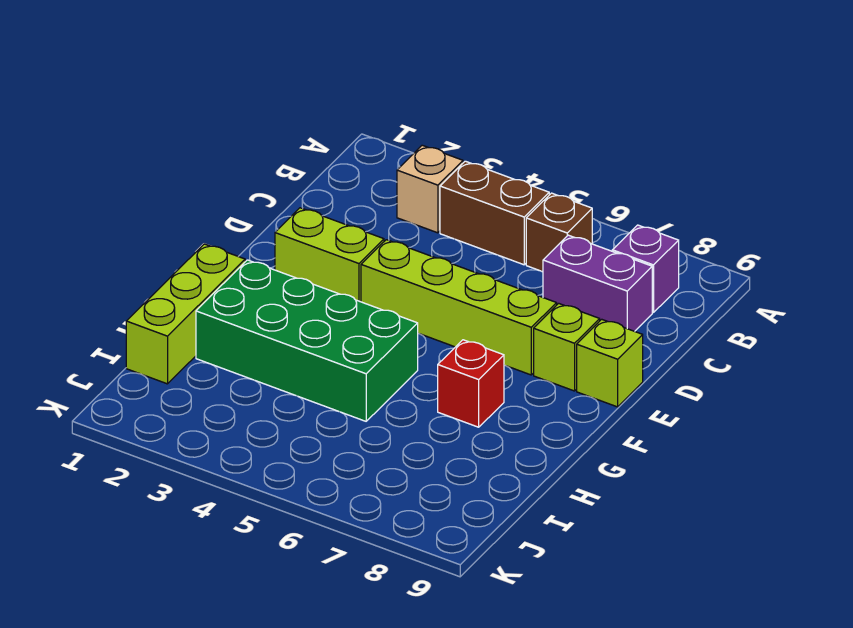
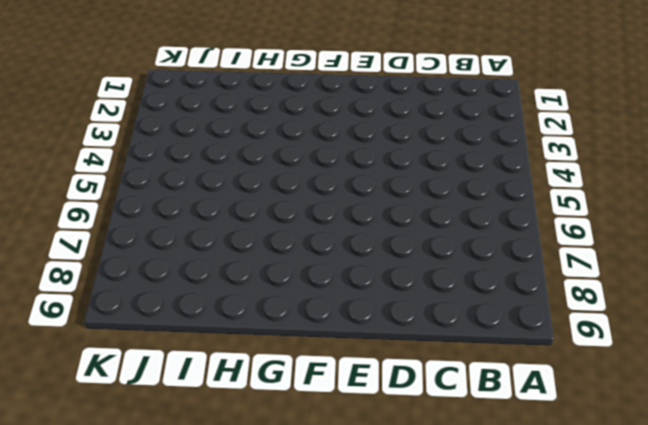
none -> tan brick B3 level 1
none -> brown brick B4:B5 level 1
none -> brown brick B6 level 1

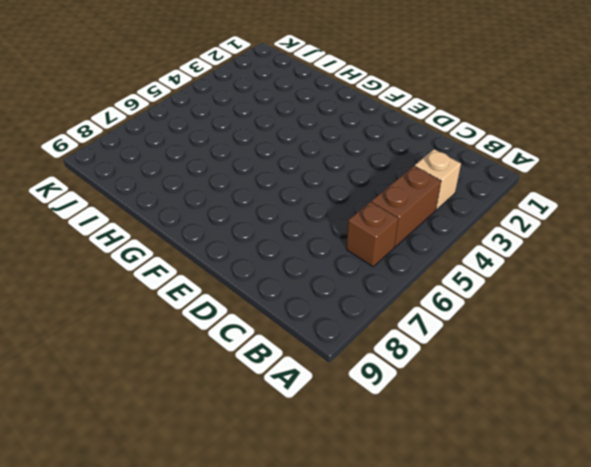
none -> purple brick B8 level 1
none -> purple brick C7:C8 level 1
none -> lime brick E2:E3 level 1

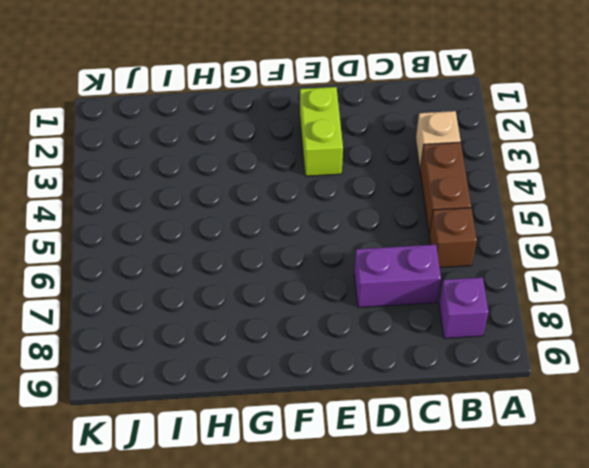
purple brick C7:D7 level 1 -> purple brick C7:C8 level 1
none -> lime brick E4:E7 level 1
none -> lime brick E8 level 1
none -> lime brick E9 level 1

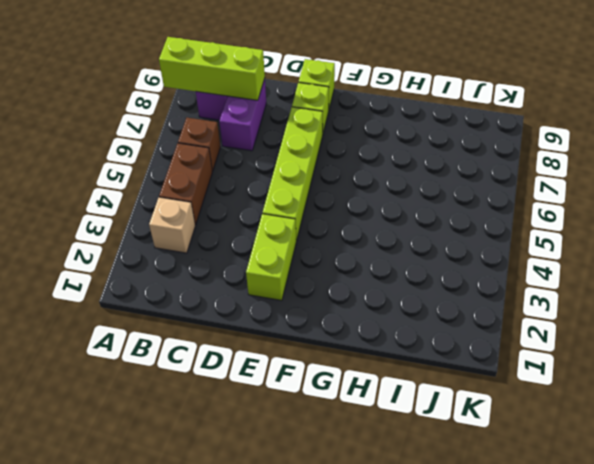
lime brick A8:C8 level 2 -> lime brick G1:I1 level 1
none -> green brick G2:H5 level 1
none -> red brick G7 level 1

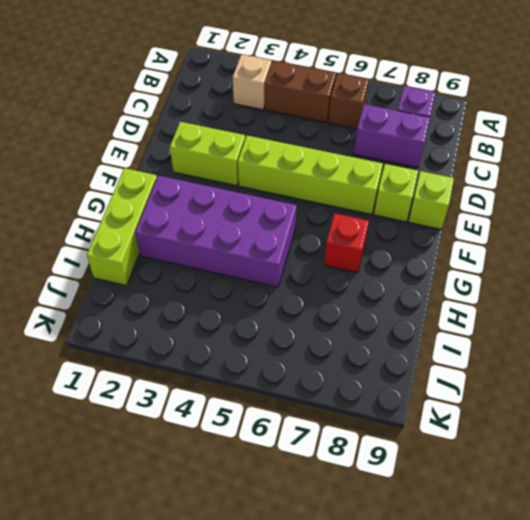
purple brick G2:H5 level 1 -> green brick G2:H5 level 1

